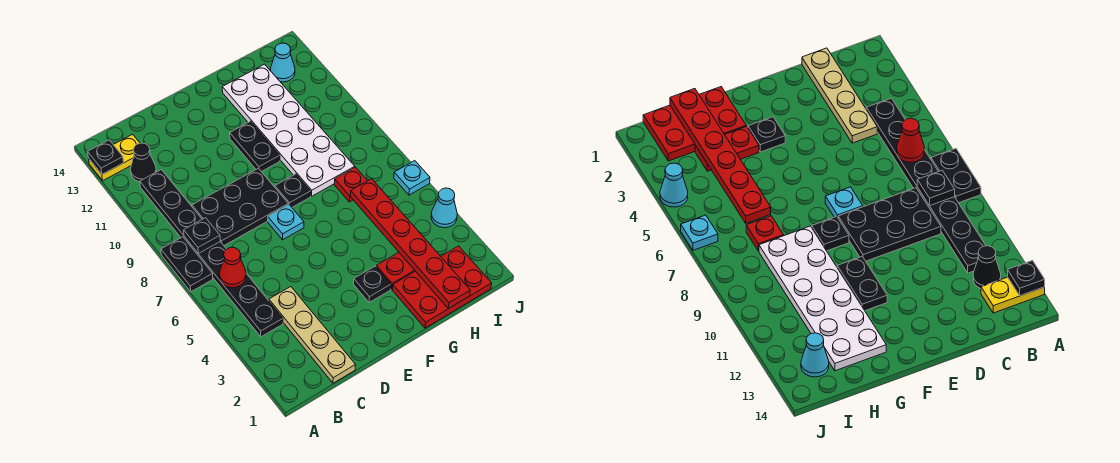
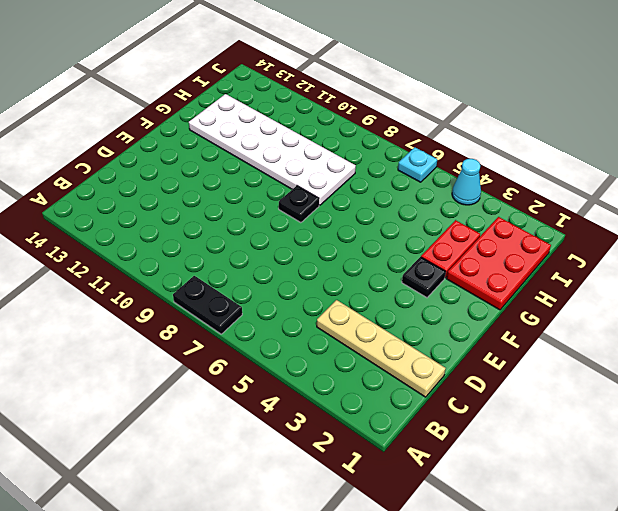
none -> yellow plate A13:B13 level 1
none -> black plate B4:B11 level 1
none -> black cone B12 level 1

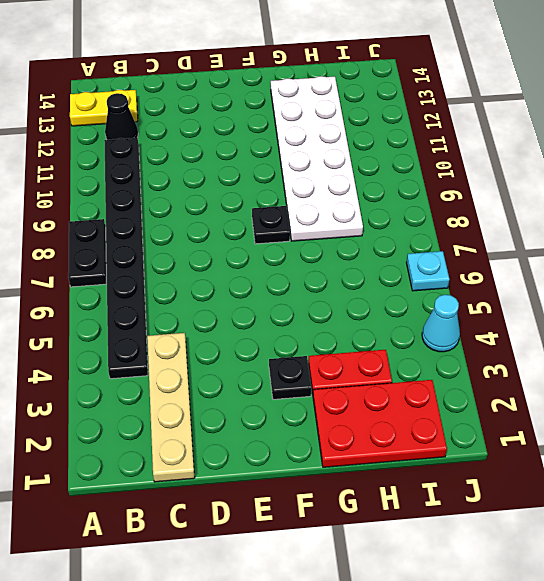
none -> black plate C8:E9 level 1
none -> cyan plate E7 level 1
none -> black plate F10:F11 level 1

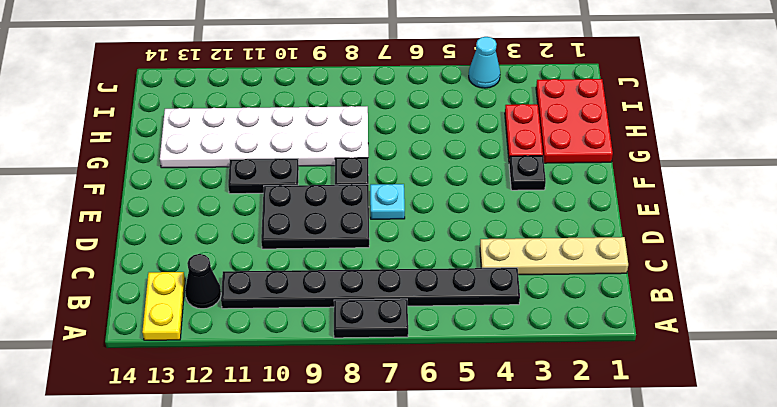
black plate D8:E10 level 1 -> black plate C8:E9 level 1
none -> red plate H7 level 1
none -> cyan cone I13 level 1
none -> cyan plate J6 level 1

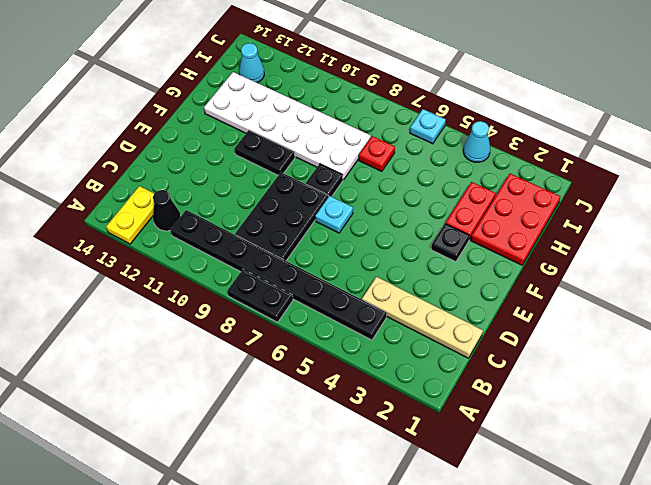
none -> black plate A13 level 2
none -> red cone B6 level 2
none -> black plate B8 level 2

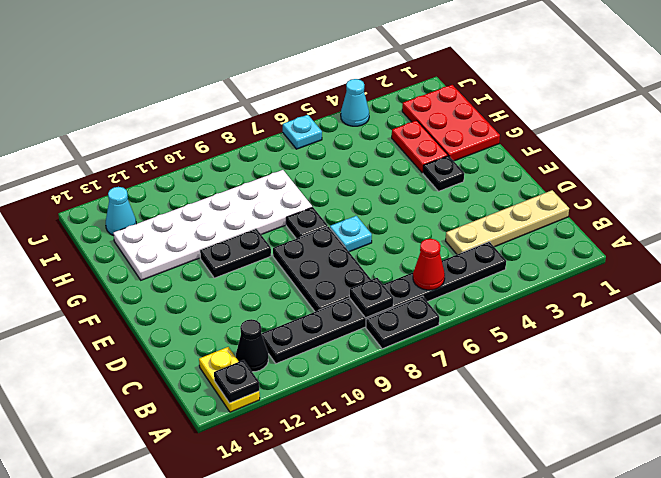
none -> red plate H7 level 1
none -> red plate H1:H6 level 2

